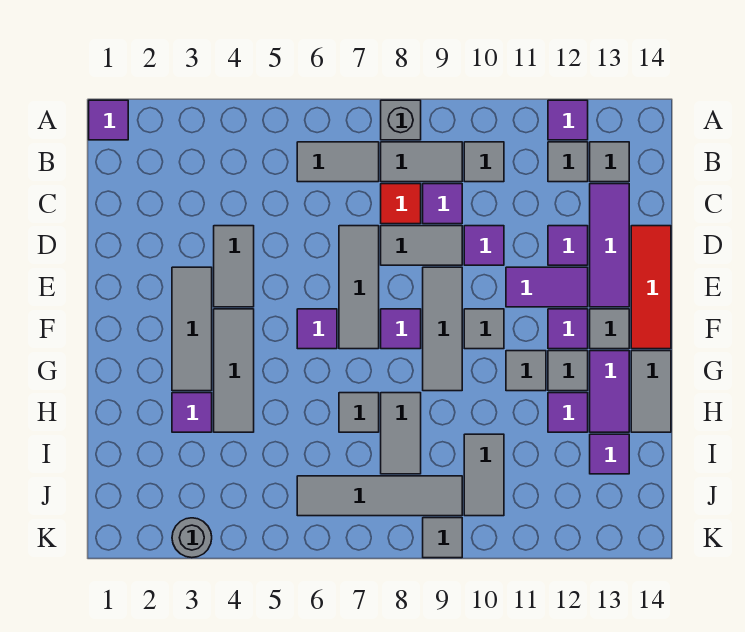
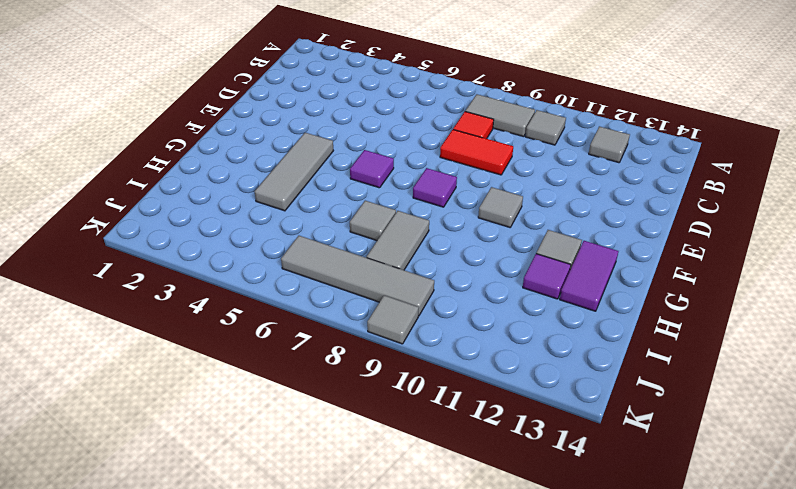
red tile D8:D9 level 1 -> grey tile D8:D9 level 1
none -> purple tile A1 level 1
none -> grey brick A8 level 1
none -> purple tile A12 level 1
none -> grey tile B6:B7 level 1

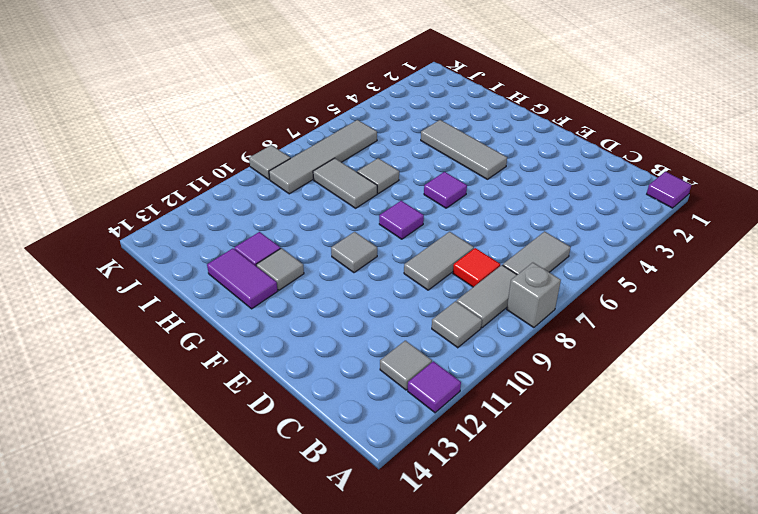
none -> grey tile B13 level 1
none -> purple tile C9 level 1
none -> purple tile C13:E13 level 1
none -> grey tile D4:E4 level 1

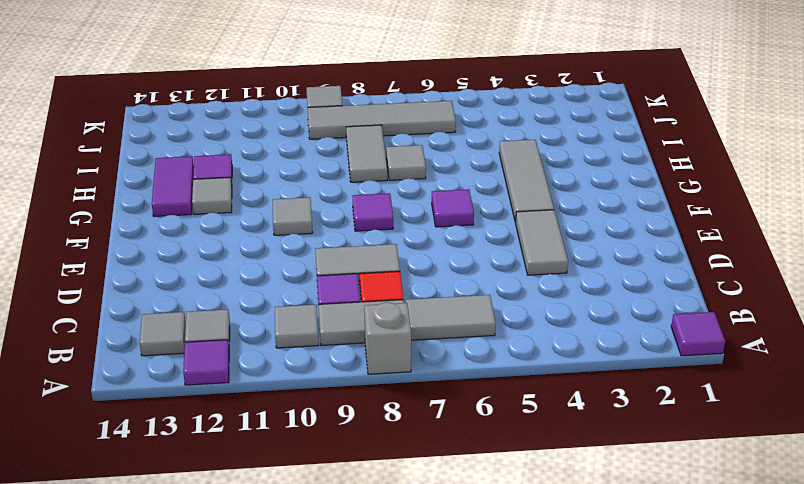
none -> purple tile C13:E13 level 1
none -> grey tile D7:F7 level 1
none -> purple tile D10 level 1
none -> purple tile D12 level 1

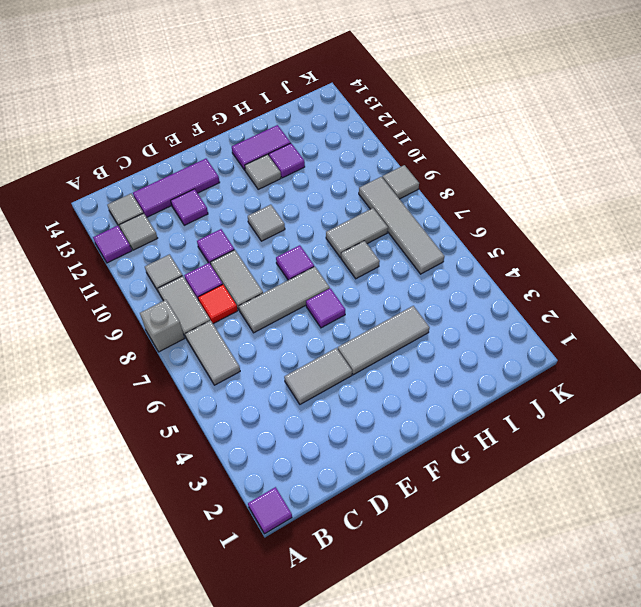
none -> red tile D14:F14 level 1
none -> grey tile E3:G3 level 1
none -> grey tile E9:G9 level 1
none -> purple tile E11:E12 level 1

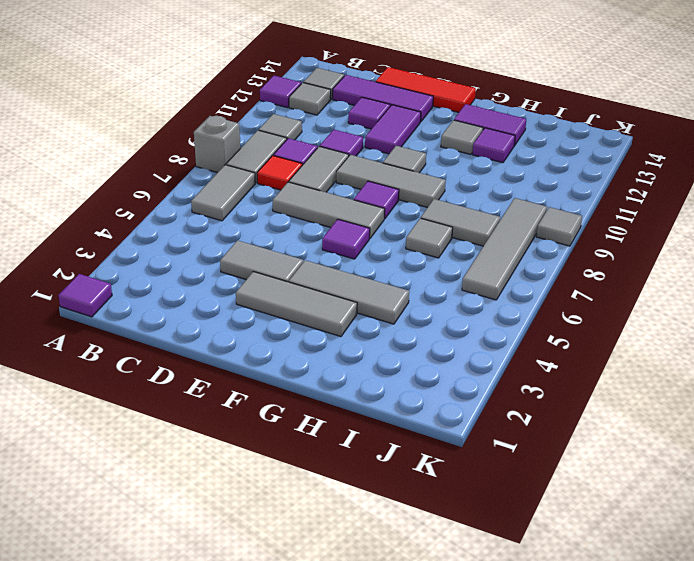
none -> purple tile F12 level 1
none -> grey tile F13 level 1
none -> grey tile G11 level 1
none -> grey tile G14:H14 level 1

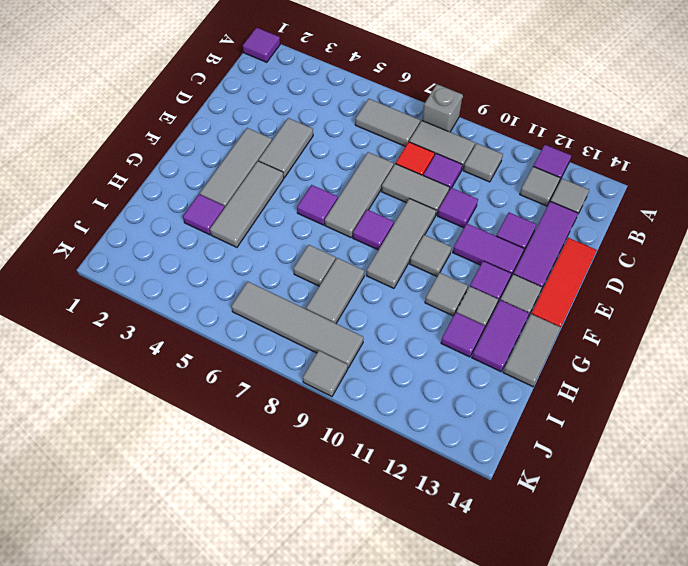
none -> grey tile I10:J10 level 1
none -> purple tile I13 level 1
none -> grey round brick K3 level 1

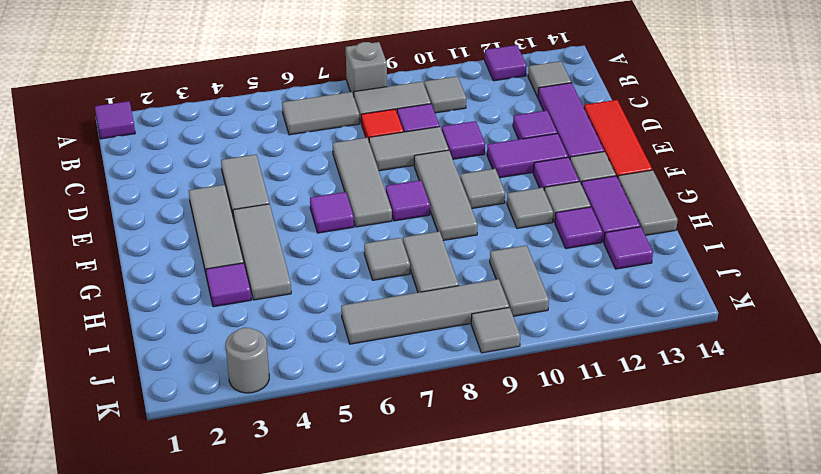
none -> grey tile B12 level 1

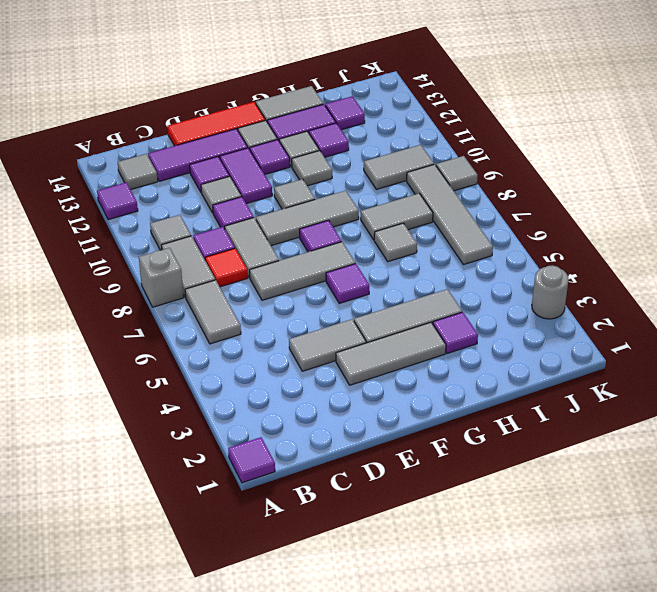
grey tile D11 level 1 -> grey tile B12 level 1

